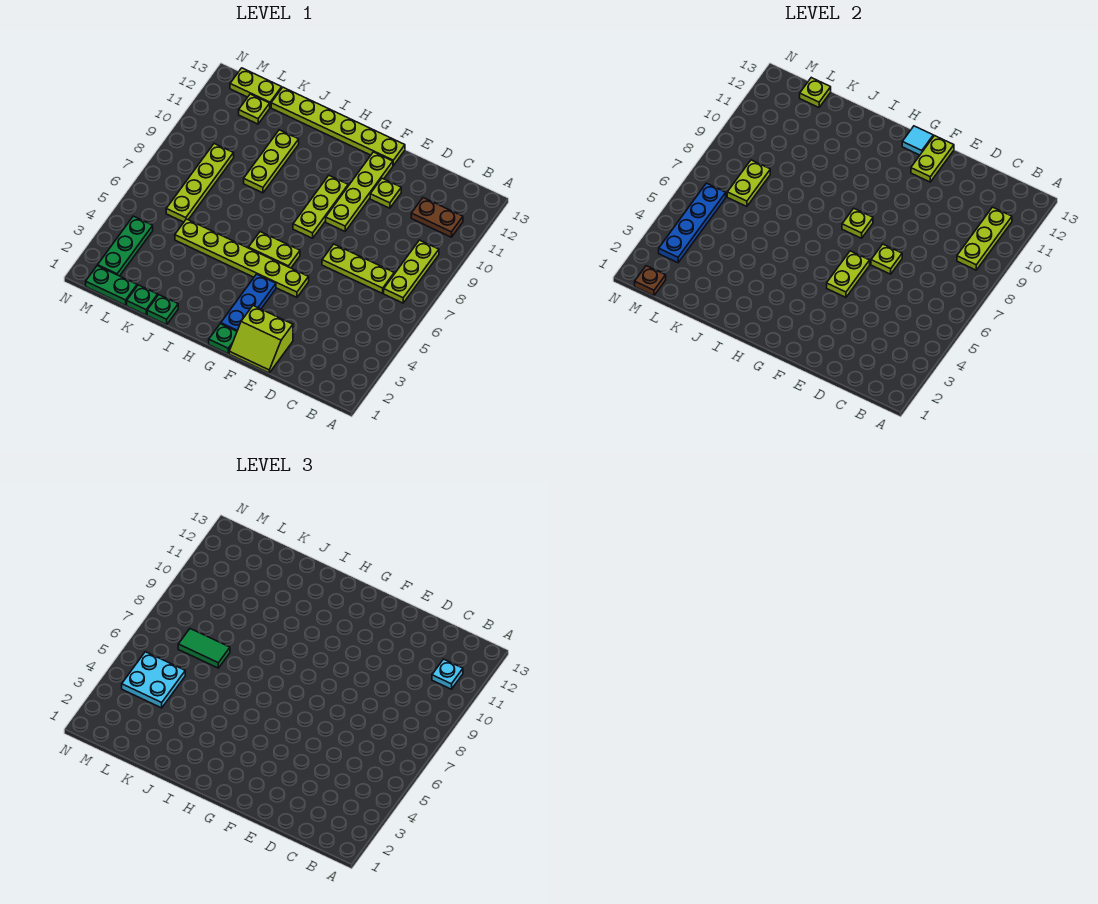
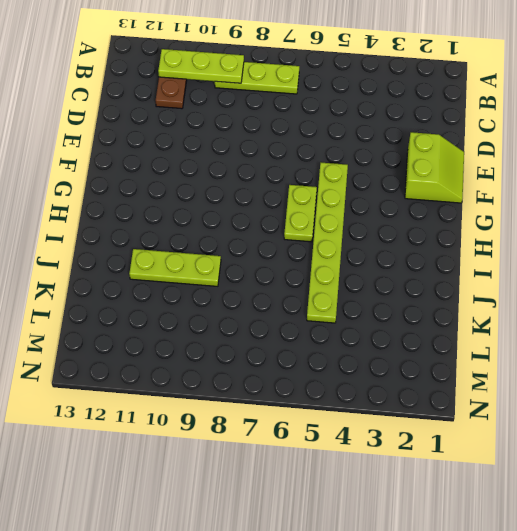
none -> lime plate C7:E7 level 1
none -> lime plate E11 level 1
none -> lime plate F9:F12 level 1
none -> lime plate F13:K13 level 1

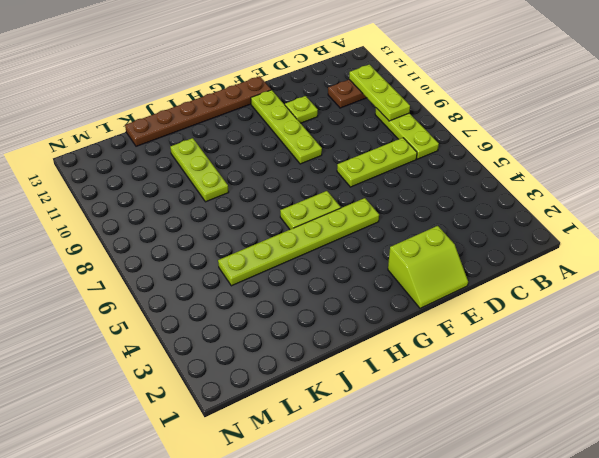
brown plate F13:K13 level 1 -> lime plate F13:K13 level 1
none -> green plate G1 level 1
none -> blue plate G2:G4 level 1
none -> lime plate G8:G10 level 1
none -> green plate J1 level 1

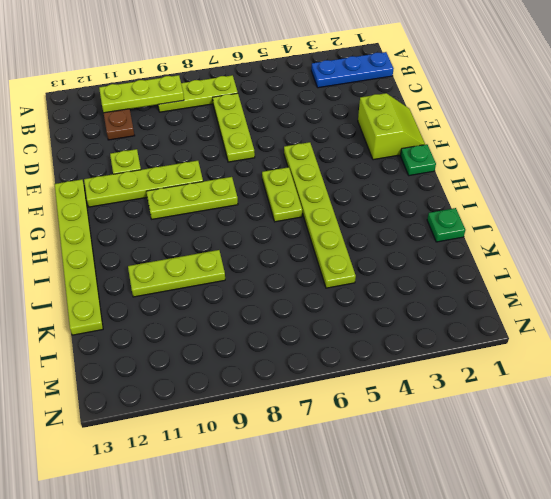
blue plate B1:B3 level 1 -> blue plate G2:G4 level 1
none -> green plate K1 level 1
none -> green plate L1:M1 level 1
none -> lime plate L6:L9 level 1
none -> lime plate L12 level 1

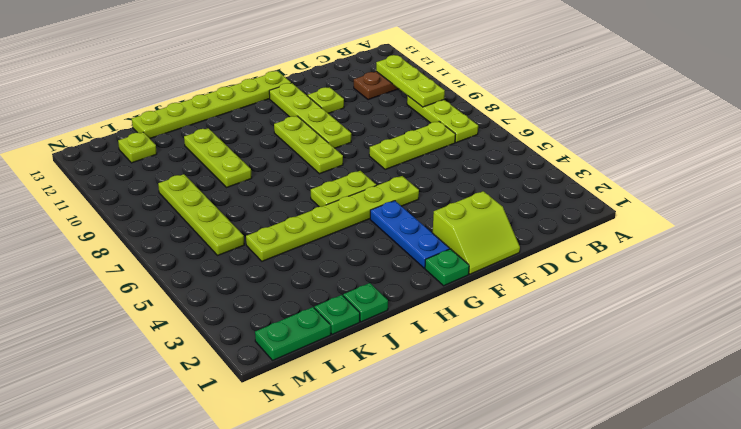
none -> lime plate L13:M13 level 1
none -> green plate M2:M4 level 1
none -> lime plate E7 level 2
none -> lime plate F5:F6 level 2

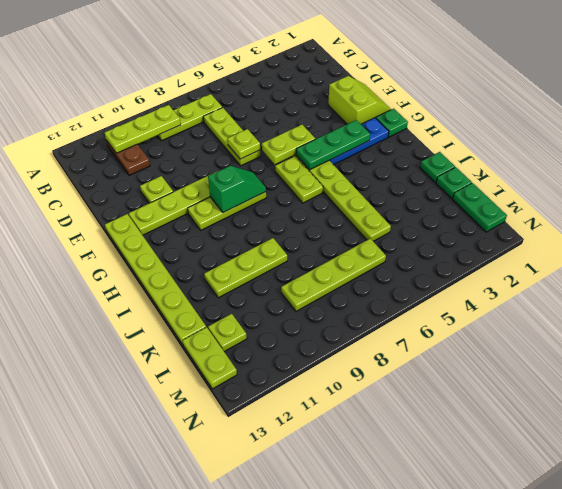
green plate G3:G5 level 2 -> green plate M2:M4 level 1
green slope G8:G9 level 2 top 9 -> lime plate G8 level 2
none -> lime plate F12:F13 level 2
none -> cyan tile G13 level 2
none -> lime plate L7:L8 level 2
none -> lime plate L13 level 2

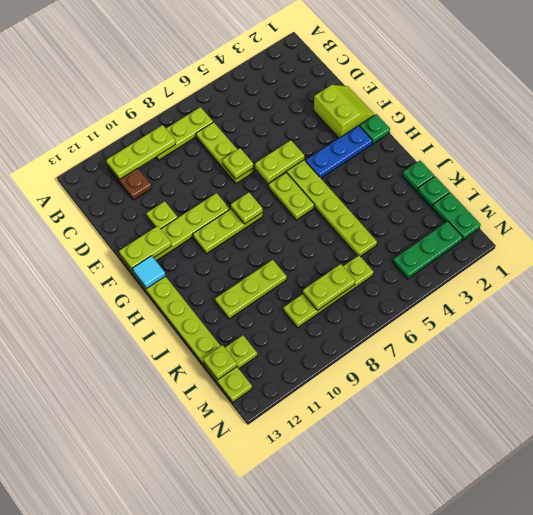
none -> brown plate M1 level 2
none -> blue plate M3:M6 level 2
none -> cyan plate B11 level 3
none -> green tile K7:L7 level 3

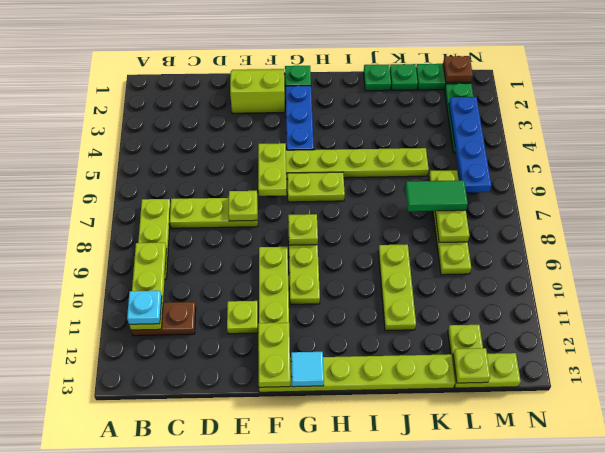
none -> cyan plate L4:M5 level 3

